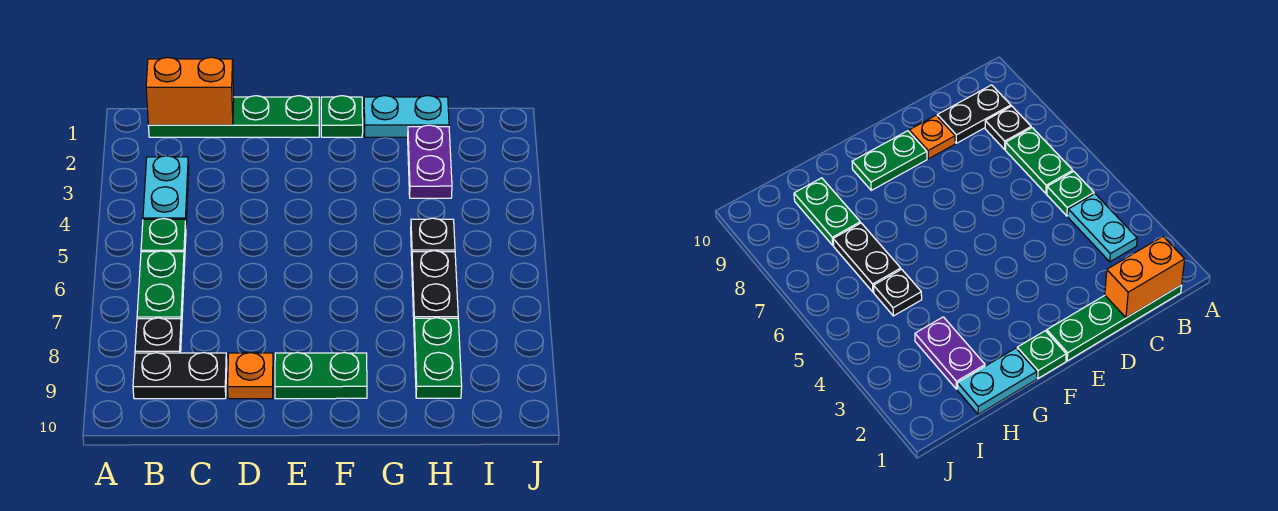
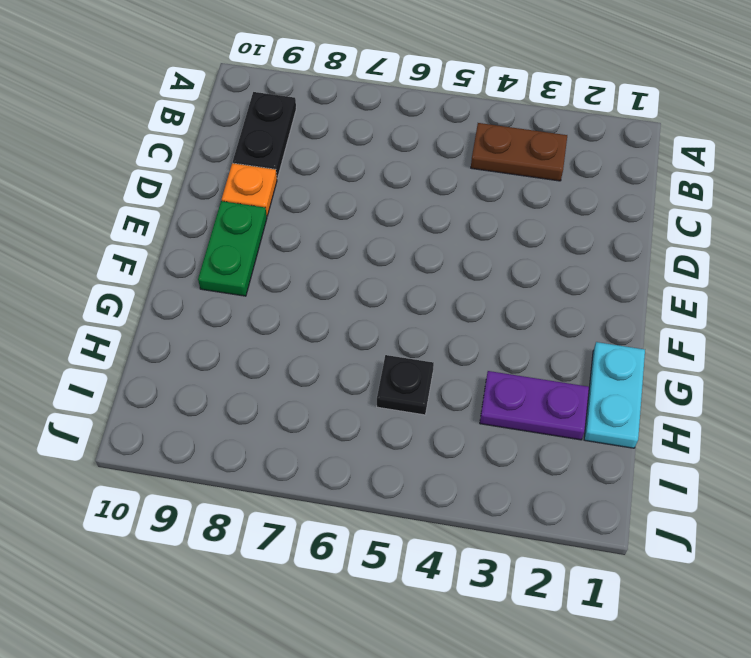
brown plate B3:B4 level 1 -> cyan plate B3:B4 level 1
none -> green plate B1:E1 level 1
none -> green plate B5 level 1
none -> green plate B6:B7 level 1

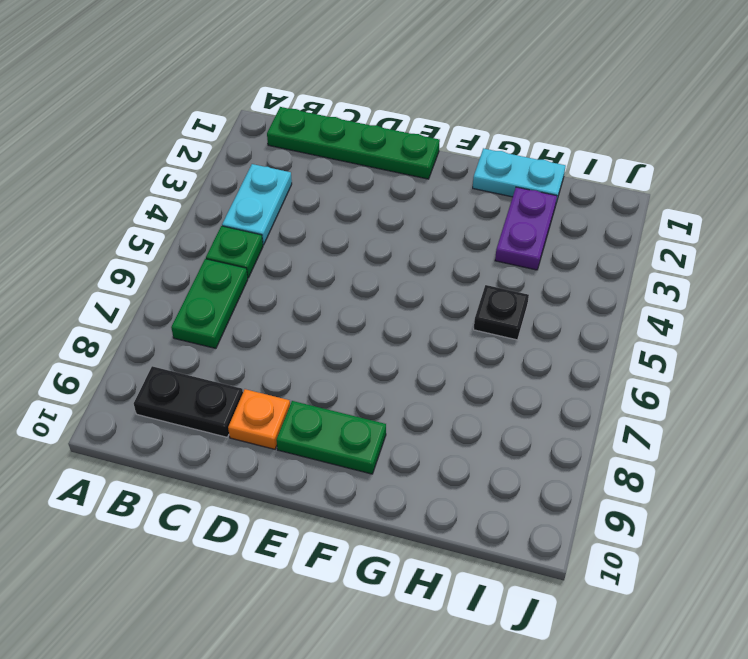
none -> black plate B8 level 1
none -> green plate F1 level 1
none -> black plate H6:H7 level 1

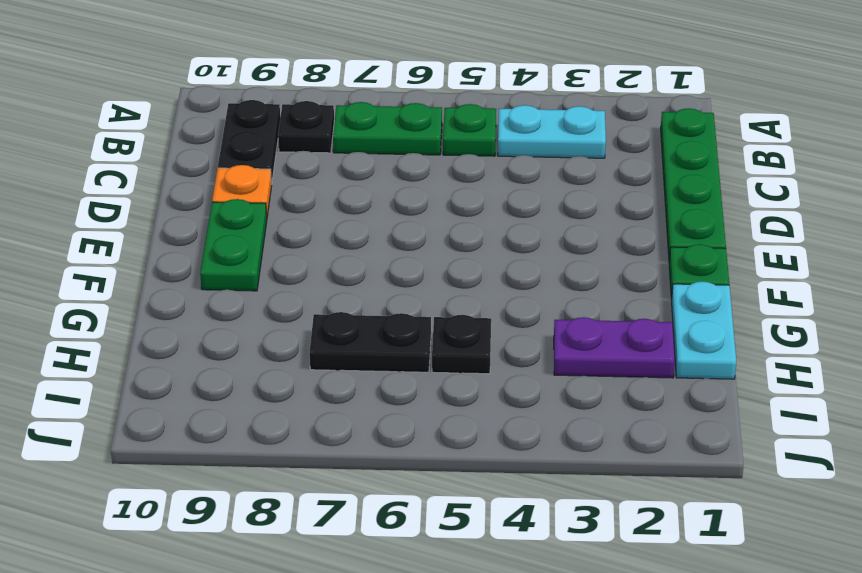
none -> green plate H8:H9 level 1
none -> orange brick B1:C1 level 2

